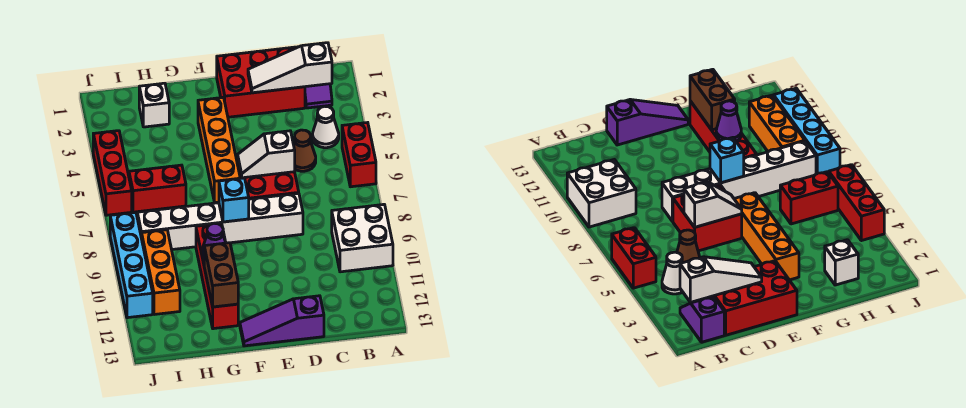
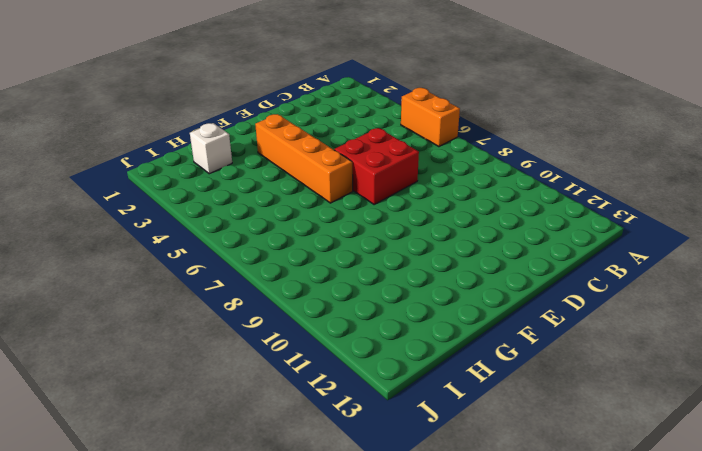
orange brick A5:A6 level 1 -> red brick A5:A6 level 1
none -> white brick A9:B10 level 1
none -> purple slope B1:B2 level 1 top 1
none -> white cone B4 level 1

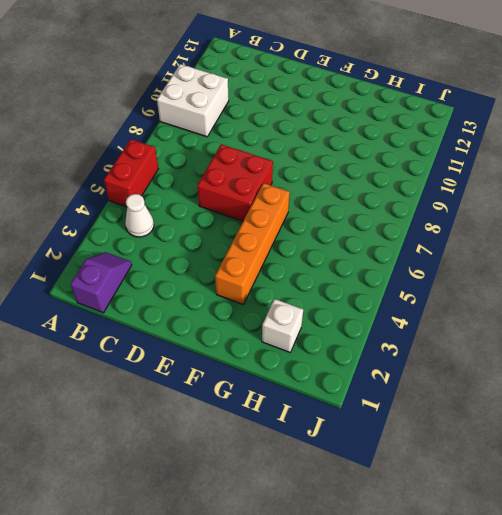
none -> red brick C1:E2 level 1
none -> brown cone C5 level 1
none -> white brick D8:I8 level 1

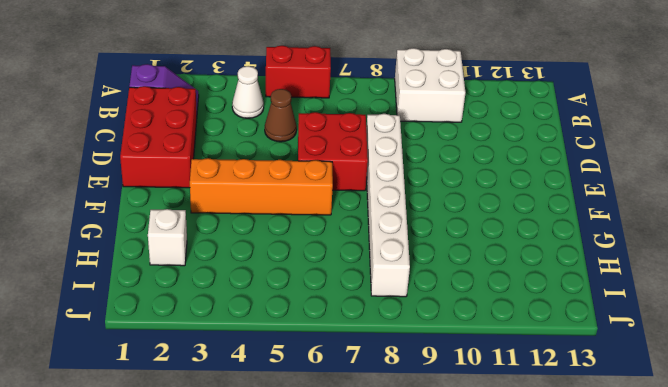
none -> purple slope D13:F13 level 1 top D
none -> red brick G9:G12 level 1
none -> red brick H6:I6 level 1

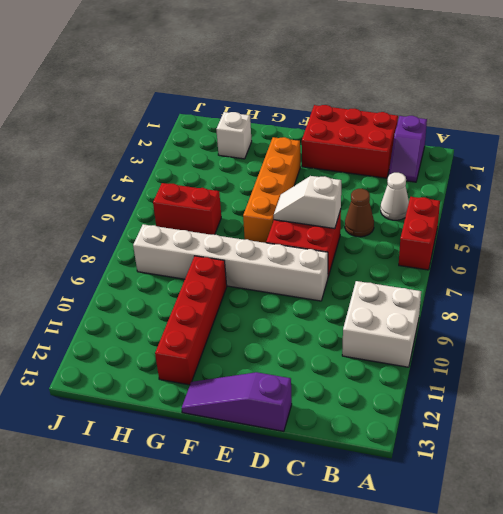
none -> orange brick I9:I11 level 1
none -> red brick J4:J6 level 1
none -> cyan brick J8:J11 level 1

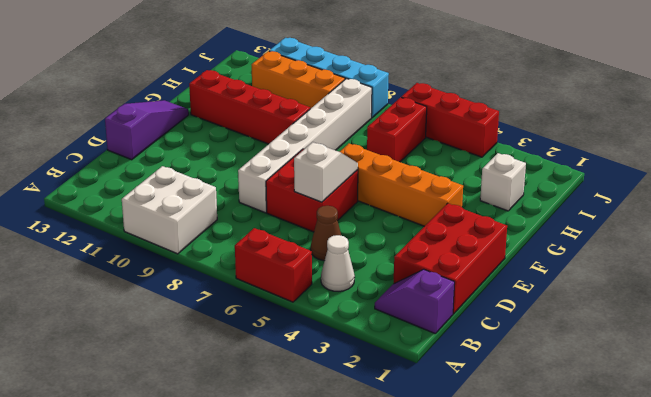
none -> white slope B2:D2 level 2 top B
none -> cyan brick F8 level 2
none -> purple cone G10 level 2

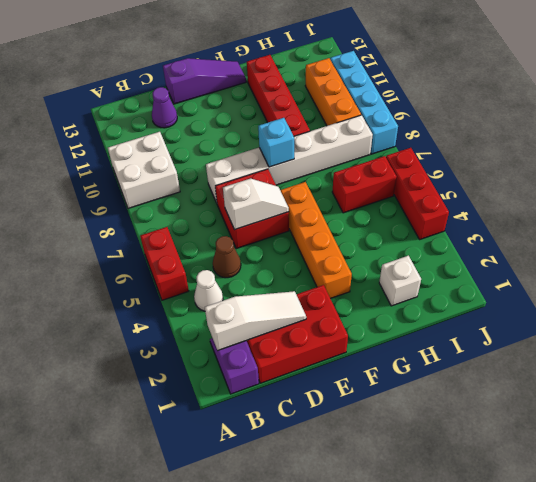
purple cone C12 level 1 -> purple cone G10 level 2
none -> brown brick G11:G12 level 2

